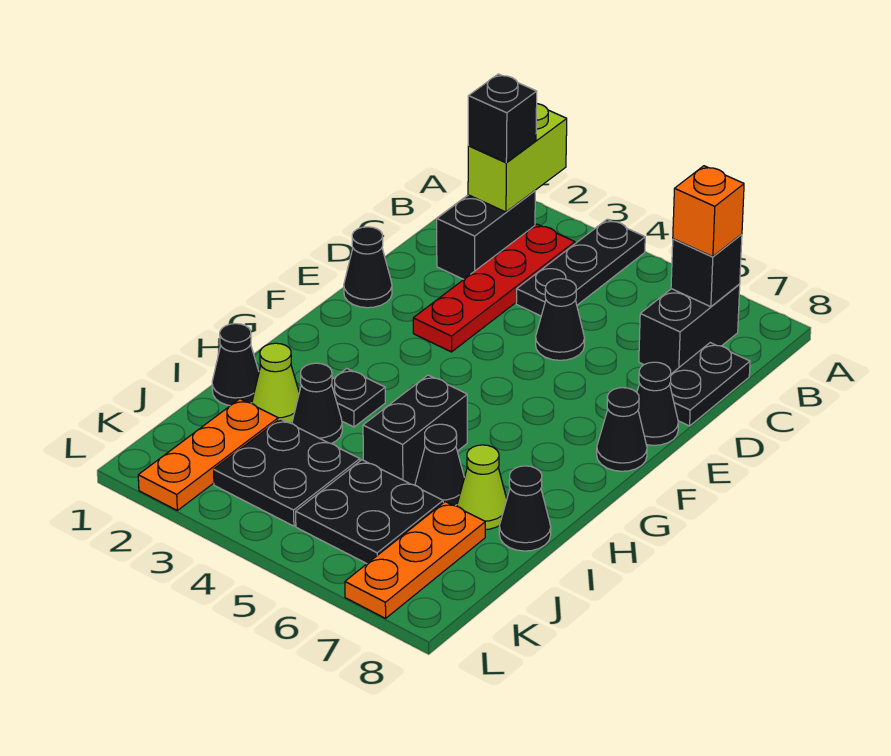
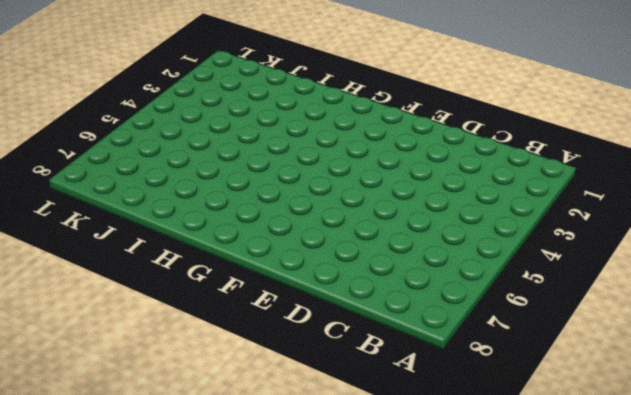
none -> black plate A4:C4 level 1
none -> black brick B2:C2 level 1
none -> red plate B3:E3 level 1

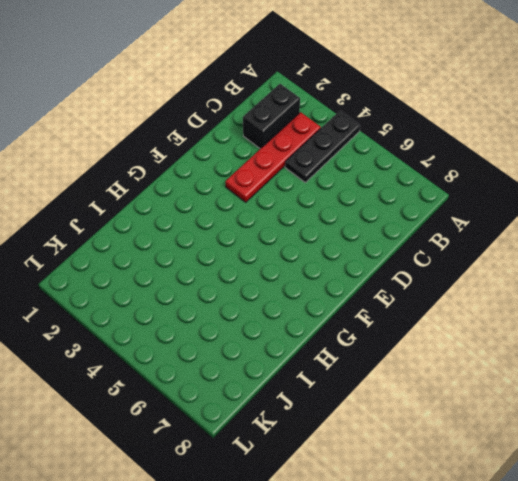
none -> black brick B7:C7 level 1
none -> black plate C8:D8 level 1
none -> black cone D5 level 1

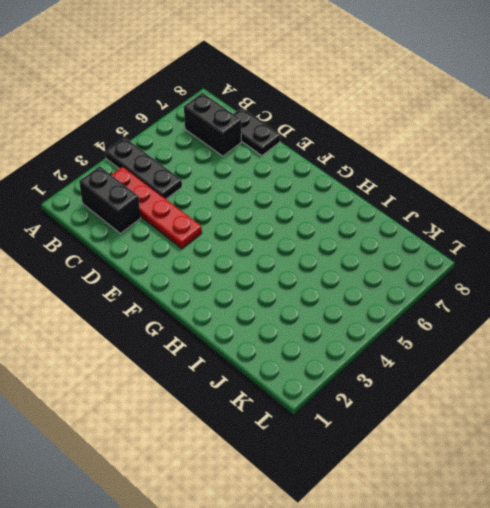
none -> black cone D5 level 1
none -> black cone E1 level 1
none -> black cone E8 level 1

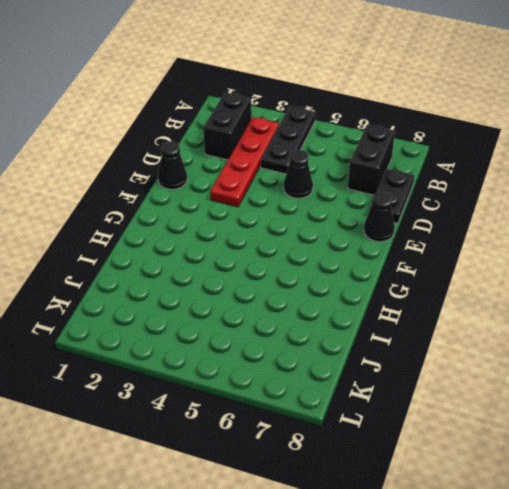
none -> black cone F8 level 1
none -> black plate H3 level 1
none -> black brick H5:I5 level 1

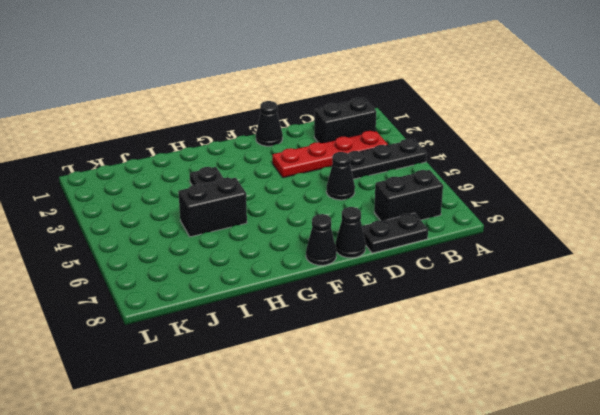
none -> black cone I1 level 1
none -> lime cone I2 level 1
none -> black cone I3 level 1

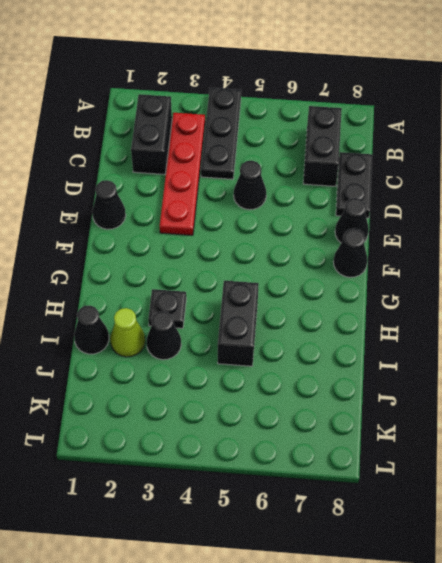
none -> black cone I6 level 1
none -> lime cone I7 level 1
none -> black cone I8 level 1

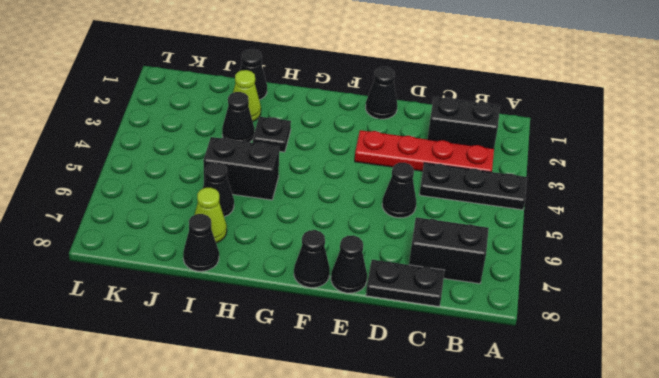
none -> orange plate J2:L2 level 1
none -> black plate J3:K4 level 1
none -> black plate J5:K6 level 1

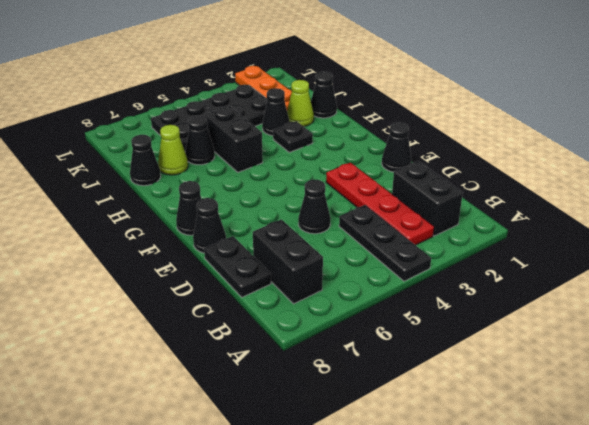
none -> orange plate J7:L7 level 1
none -> lime brick A2:B2 level 2
none -> black brick B7 level 2

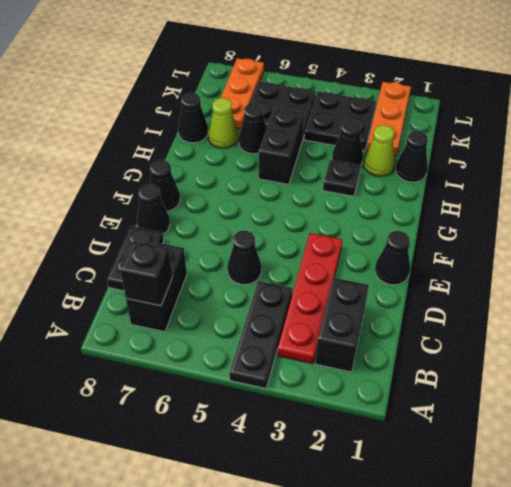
none -> lime brick A2:B2 level 2
none -> black brick B2 level 3
none -> orange brick B7 level 3

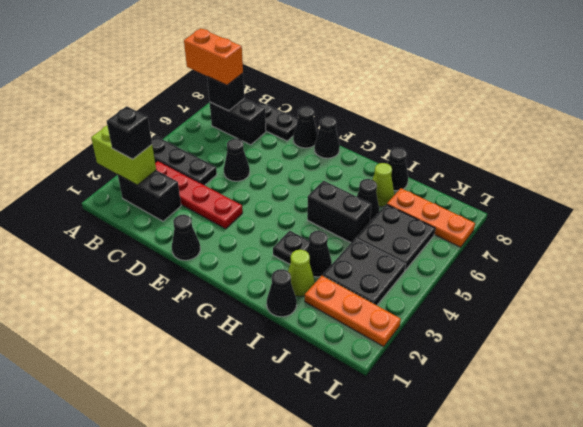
orange brick A7:B7 level 3 -> orange brick B7 level 3

